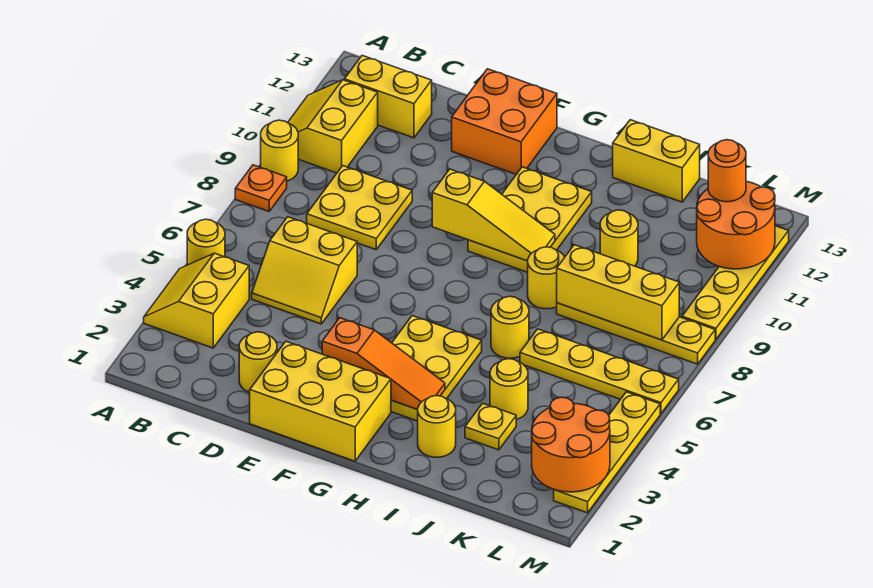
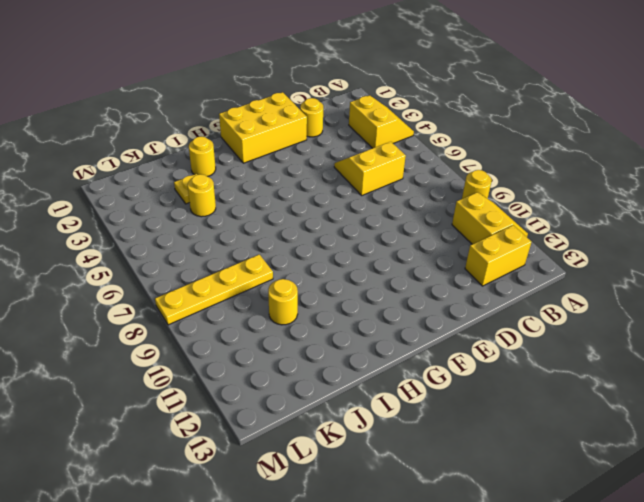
none -> yellow round brick A5 level 1
none -> orange plate A8 level 1
none -> yellow plate C8:D9 level 1
none -> orange brick E12:F13 level 1

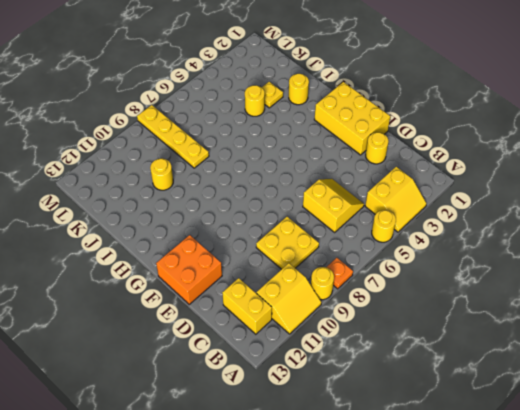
none -> yellow plate G3:H5 level 1
none -> yellow plate G9:H11 level 1
none -> yellow round brick I6 level 1
none -> yellow round brick I8 level 1

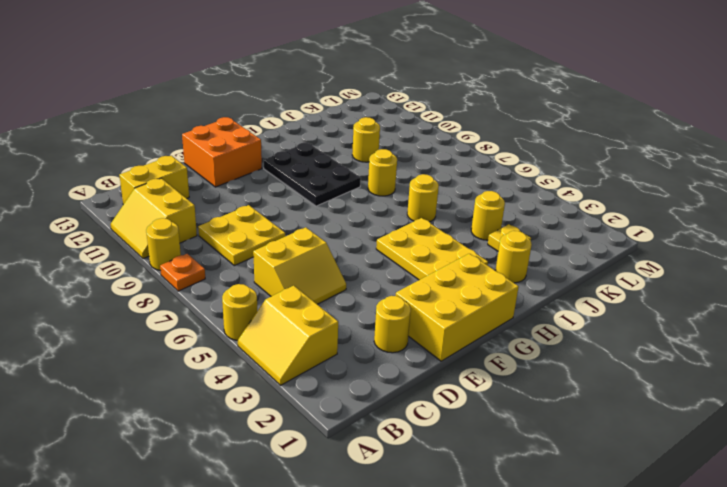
black plate G9:H11 level 1 -> yellow plate G9:H11 level 1
none -> yellow brick I13:J13 level 1
none -> yellow plate J6:M6 level 1
none -> yellow plate J8:M8 level 1
none -> yellow plate M2:M5 level 1

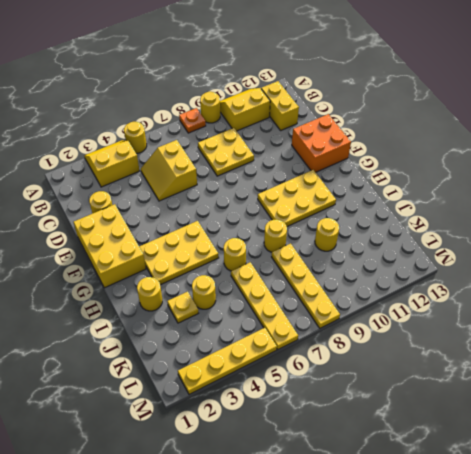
none -> yellow brick I13:J13 level 1
none -> yellow plate M9:M12 level 1
none -> orange slope F3:H3 level 2 top F
none -> yellow slope F9:H9 level 2 top F

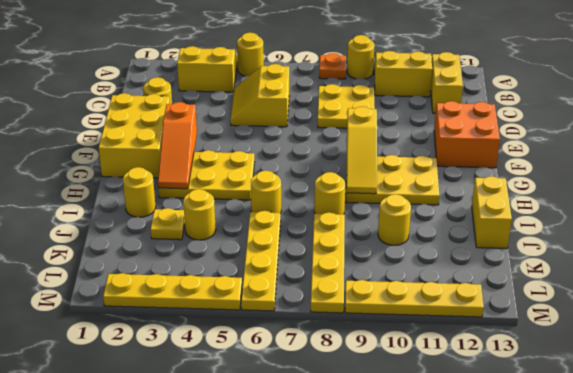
none -> yellow brick J8:L8 level 2
none -> orange round brick L2:M3 level 2
none -> orange round brick L11:M12 level 2
none -> orange round brick L12 level 3

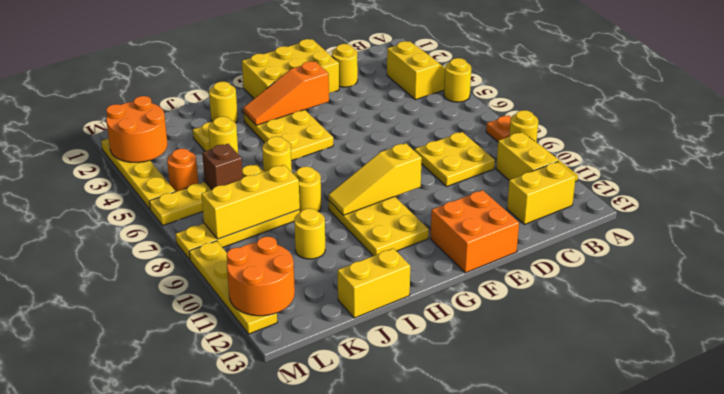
brown brick K6 level 2 -> none
orange round brick L5 level 1 -> orange round brick L12 level 3
none -> yellow slope C5:D6 level 1 top 6

